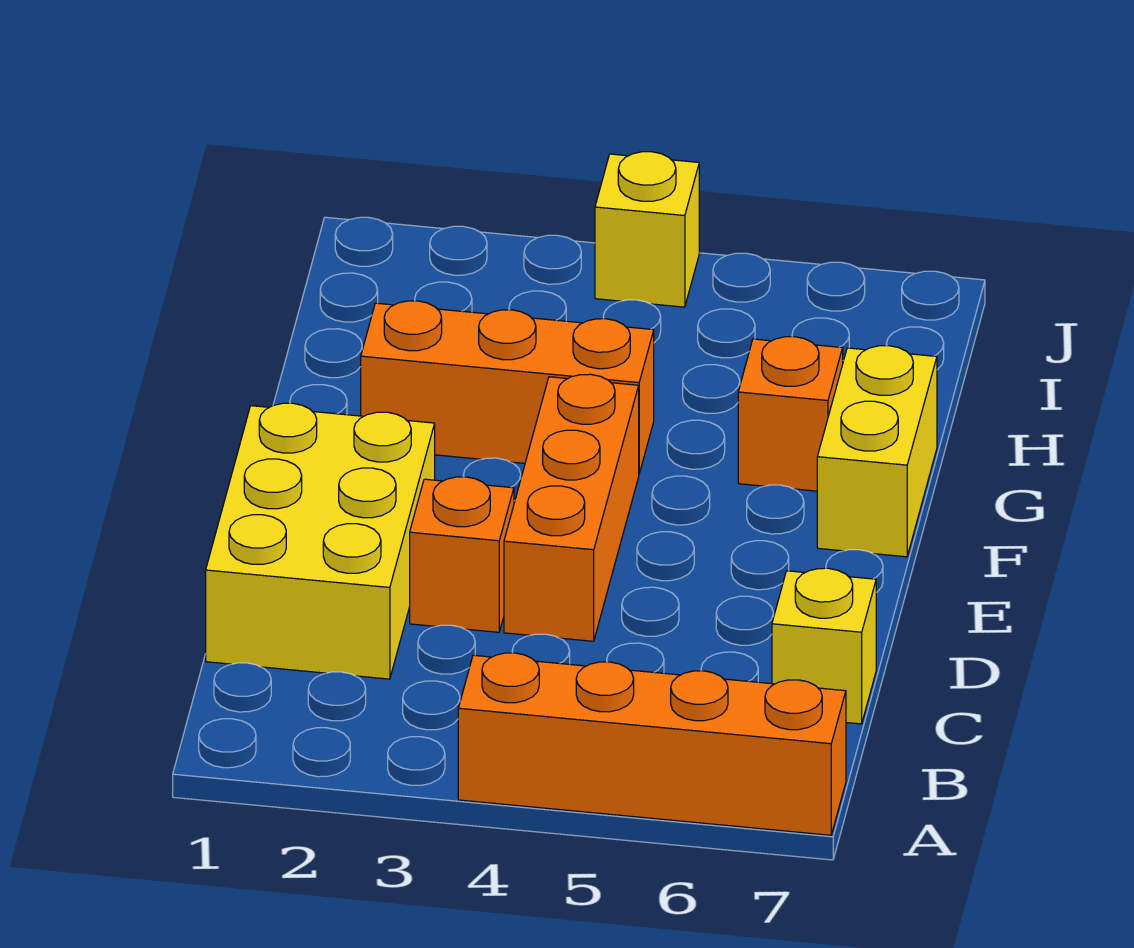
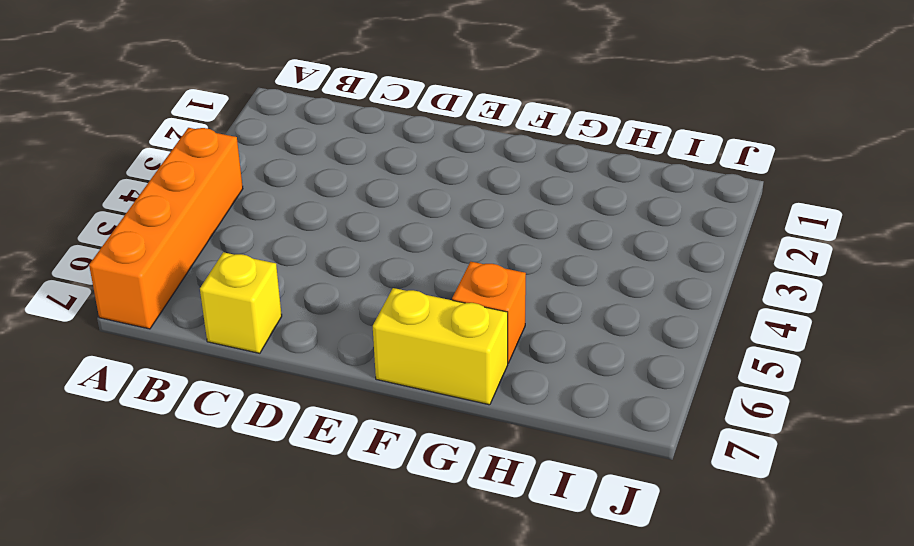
none -> yellow brick C1:E2 level 1
none -> orange brick D3 level 1

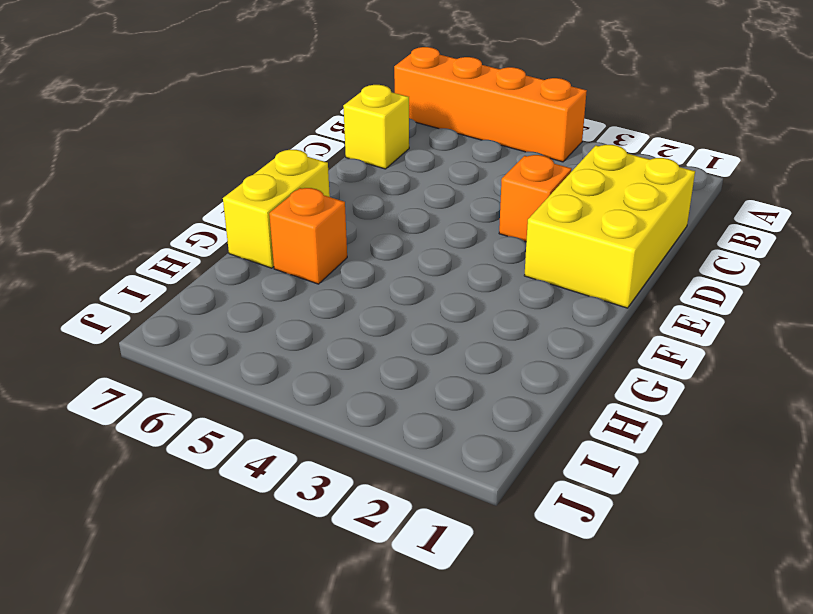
none -> orange brick D4:F4 level 1
none -> orange brick G2:G4 level 1

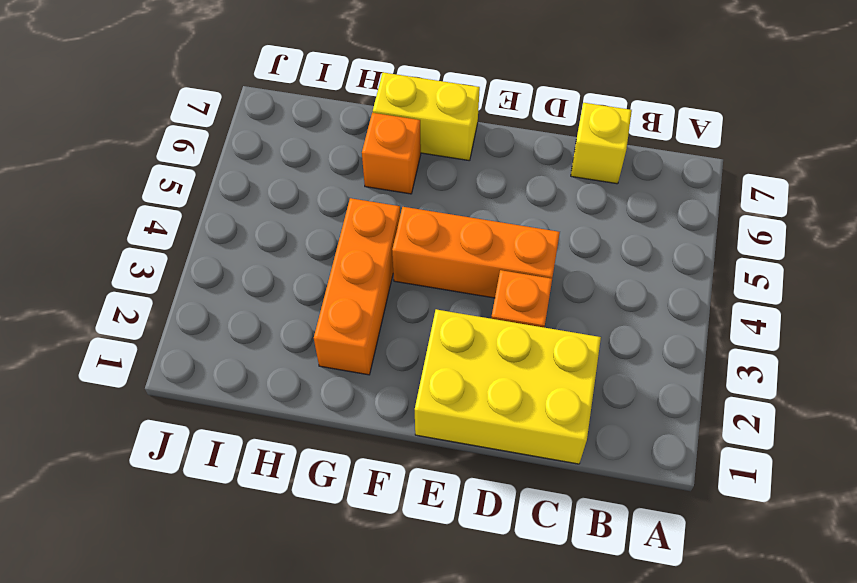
none -> orange brick A4:A7 level 1
none -> yellow brick J4 level 1

